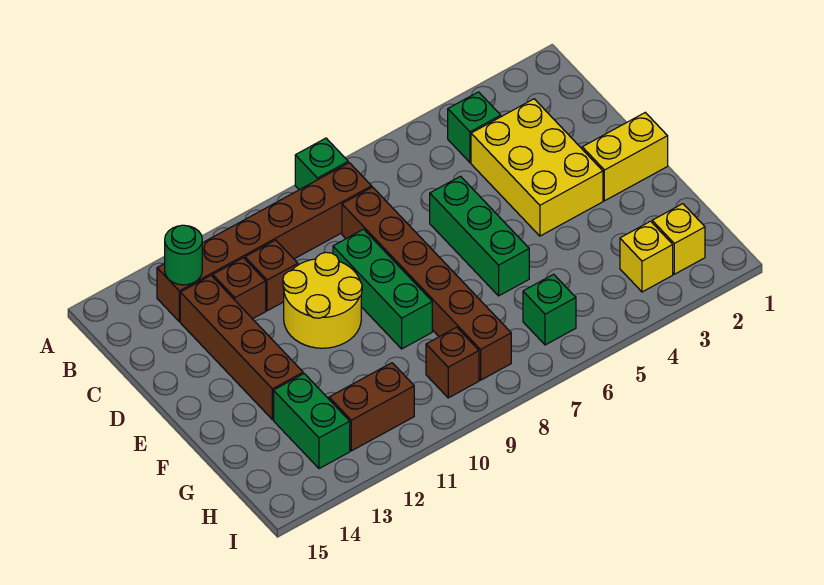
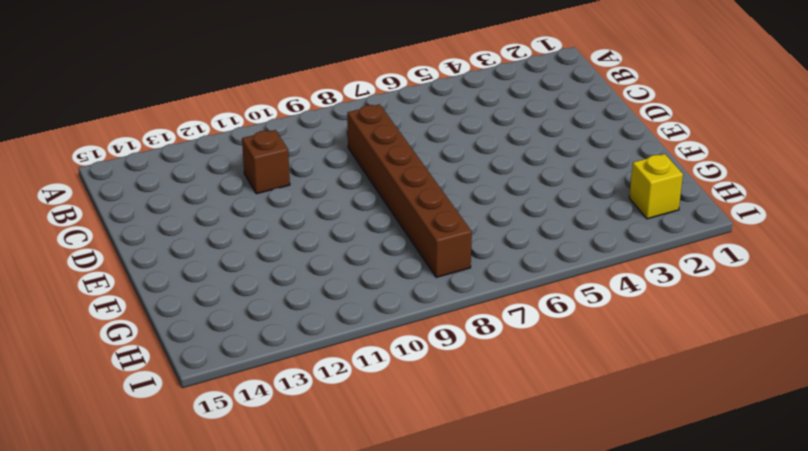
none -> green brick A8 level 1
none -> green brick B4 level 1
none -> brown brick B8:B13 level 1

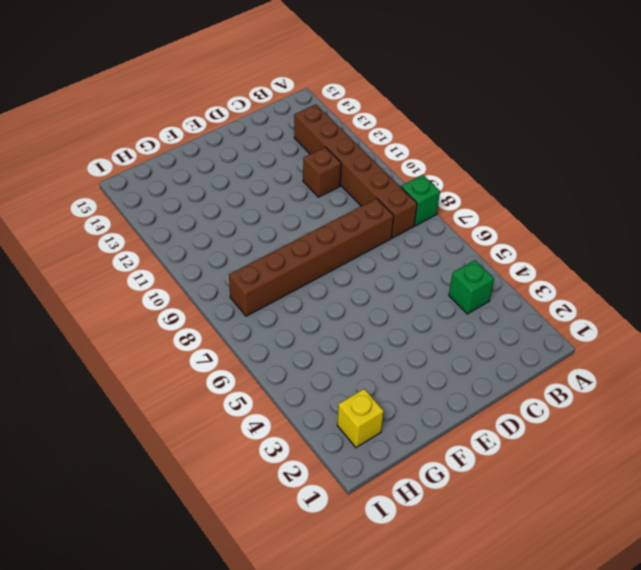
none -> yellow brick C3:E4 level 1
none -> brown brick C12 level 1
none -> brown brick C13:F13 level 1

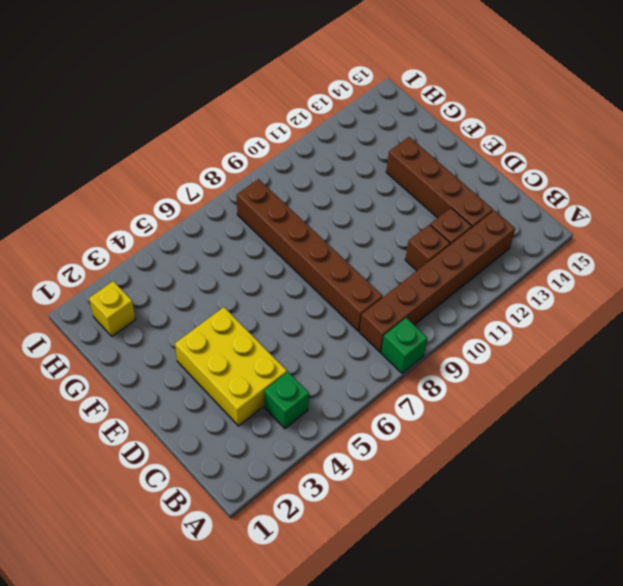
none -> green brick D6:F6 level 1
none -> green brick D9:F9 level 1
none -> yellow round brick D10:E11 level 1

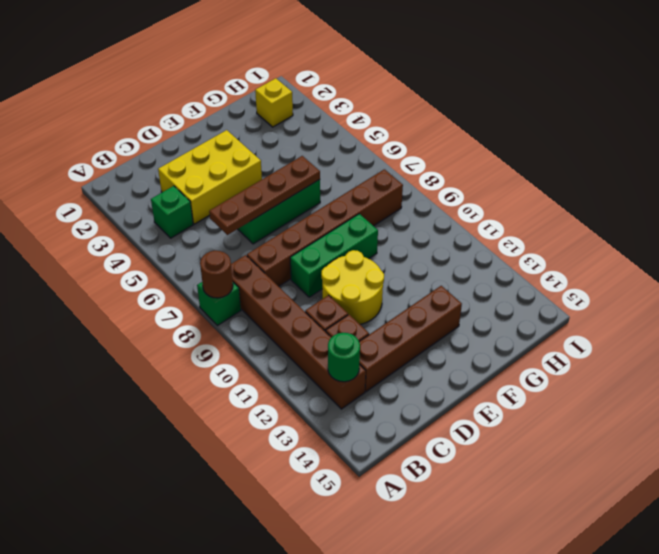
brown round brick A8 level 2 -> none
brown plate C6:F6 level 2 -> none
none -> yellow brick E1:E2 level 1
none -> green brick G13:H13 level 1
none -> yellow brick H3 level 1

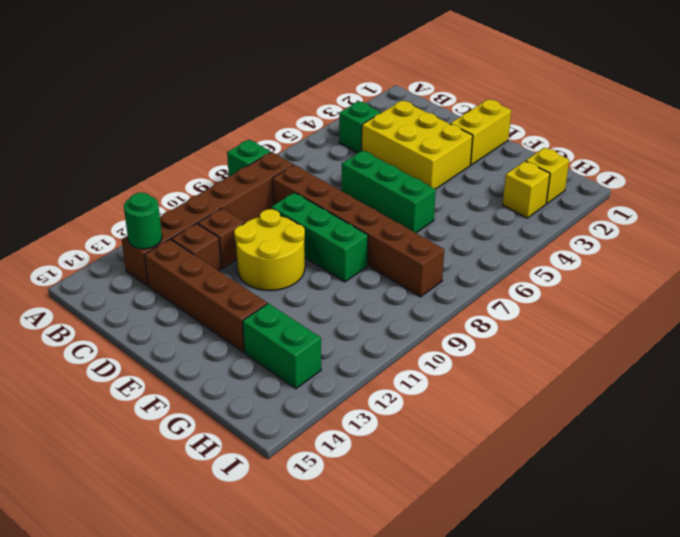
none -> green brick H6 level 1
none -> brown brick H9 level 1
none -> brown brick H11:H12 level 1

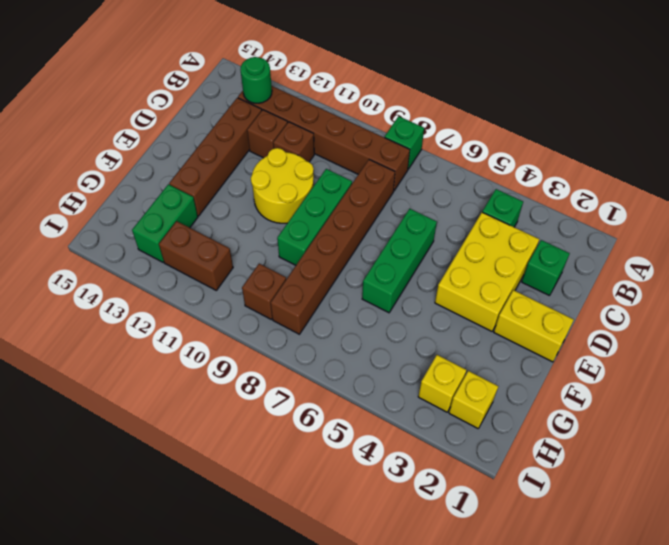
green brick C2 level 1 -> green brick H6 level 1

